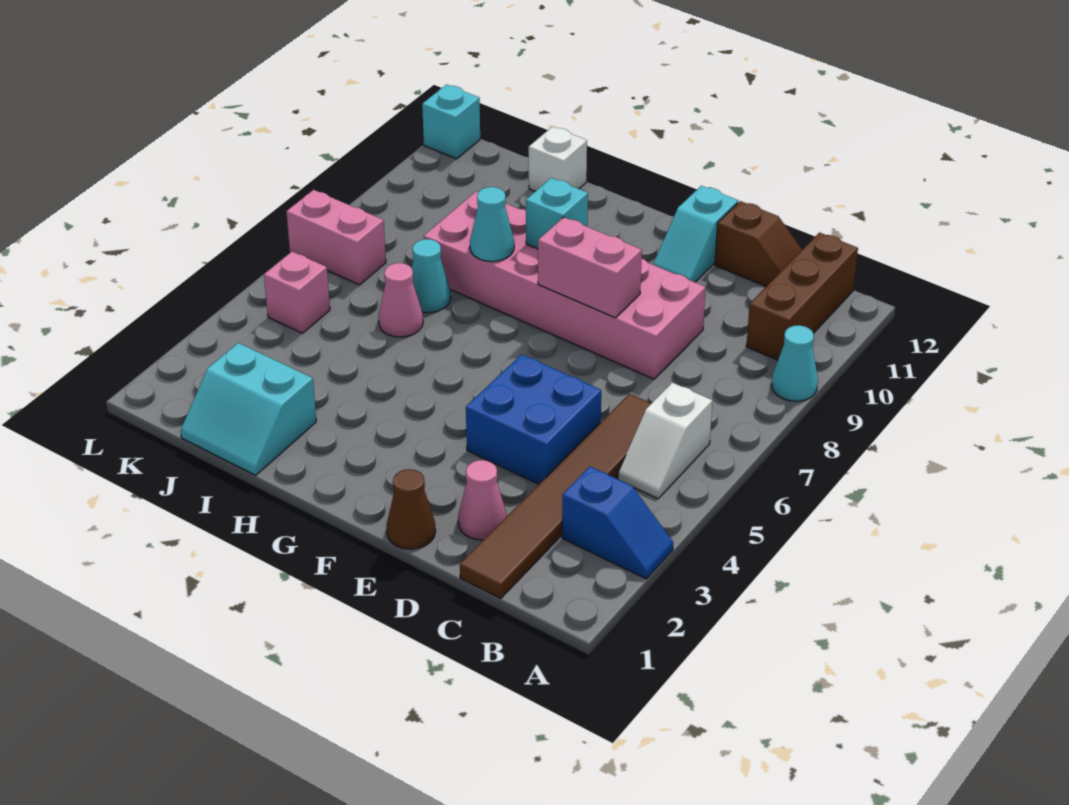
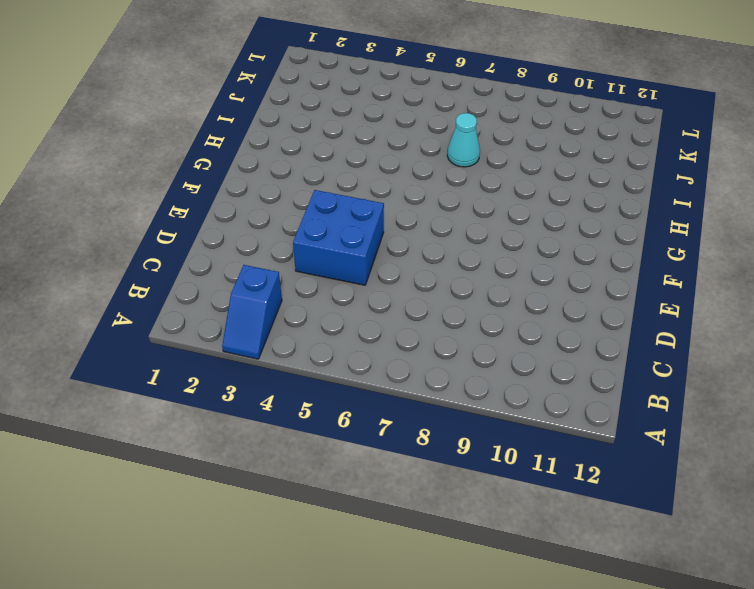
none -> cyan cone A9 level 1
none -> white slope B5:B6 level 1 top 6
none -> brown brick B10:B12 level 1

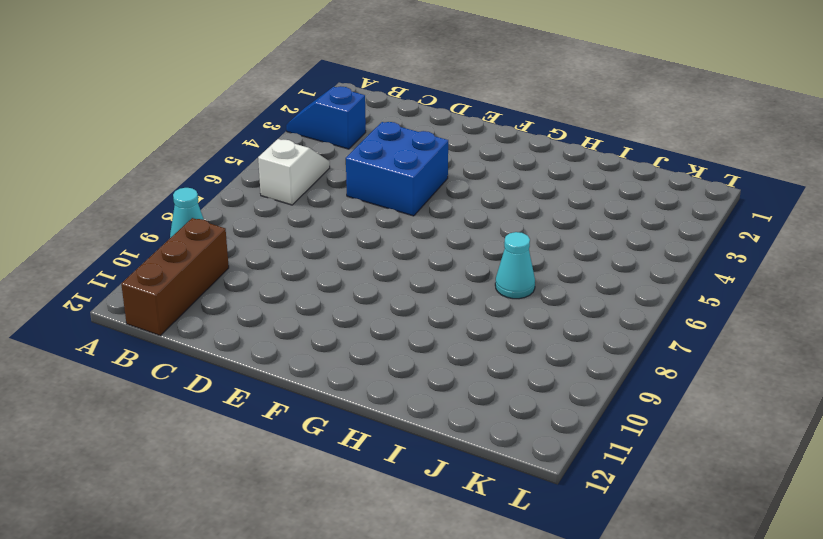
none -> brown tile C1:C6 level 1
none -> brown slope C12:D12 level 1 top D
none -> pink cone D2 level 1

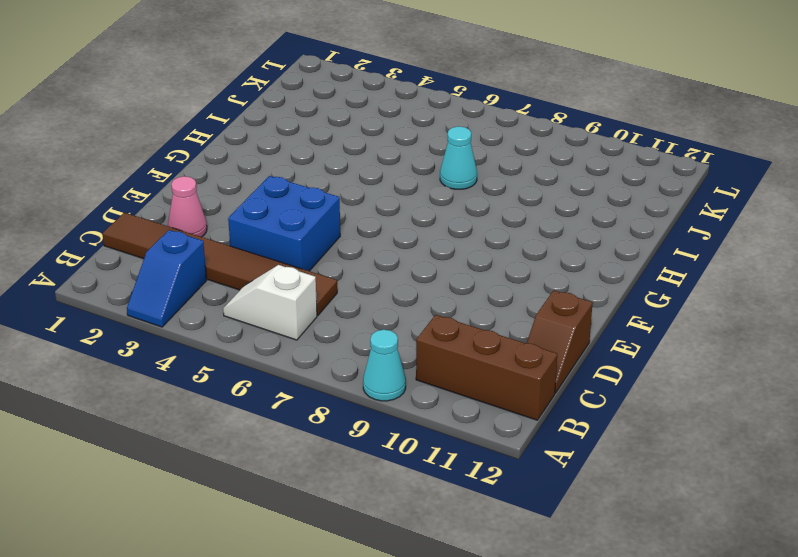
none -> pink brick D8:I9 level 1
none -> brown cone E1 level 1
none -> cyan slope E11:E12 level 1 top 12

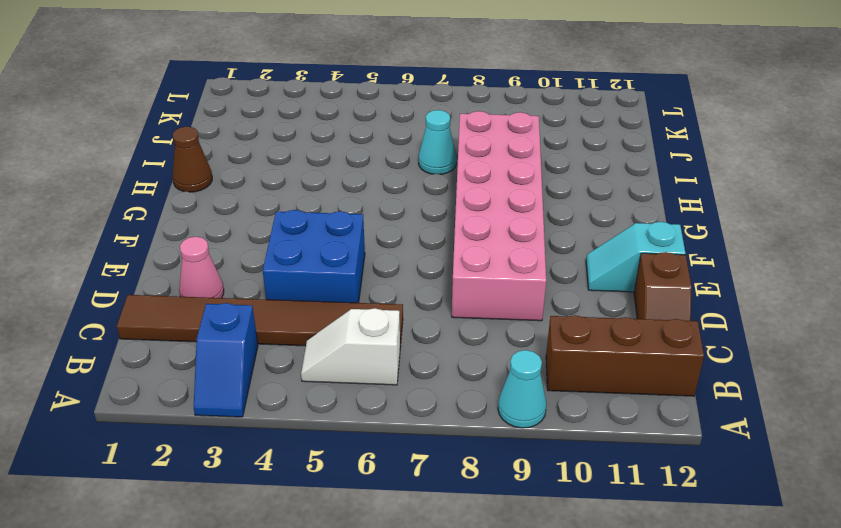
brown cone H1 level 1 -> brown cone E1 level 1
none -> cyan slope I1:J2 level 1 top 2
none -> pink cone I6 level 1
none -> white brick I12 level 1

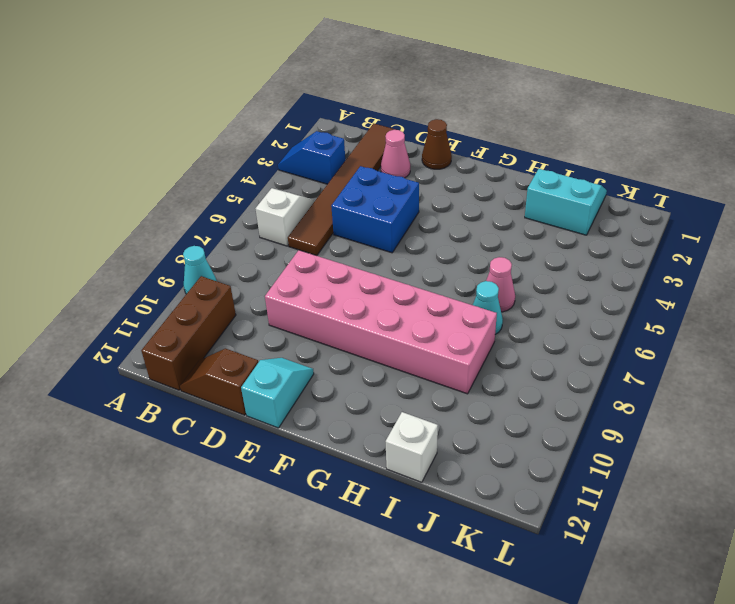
none -> pink brick K5 level 1
none -> pink brick K7:L7 level 1
none -> cyan brick L12 level 1

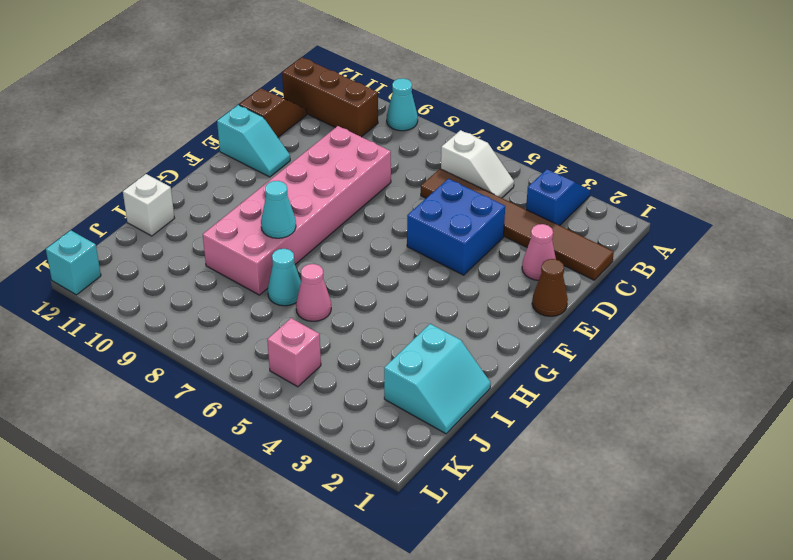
none -> pink brick K7:L7 level 1
none -> pink brick E8:F8 level 2
none -> cyan brick G9 level 2

